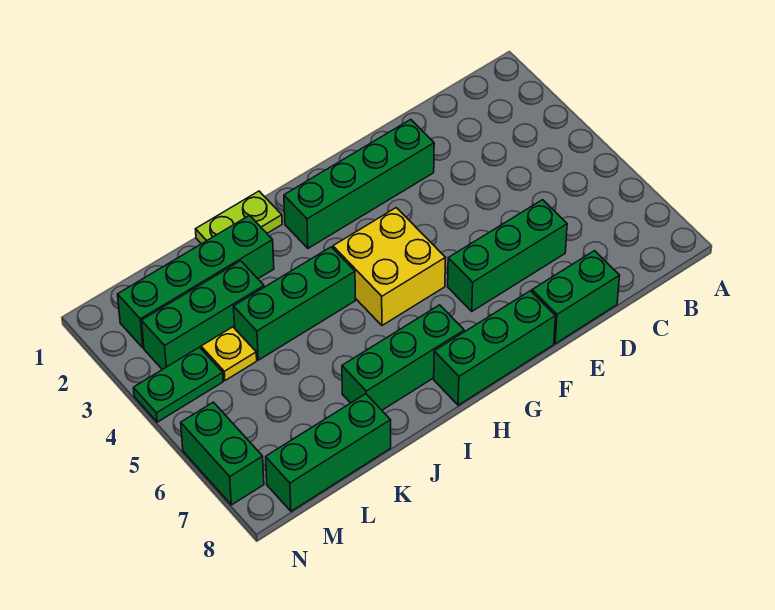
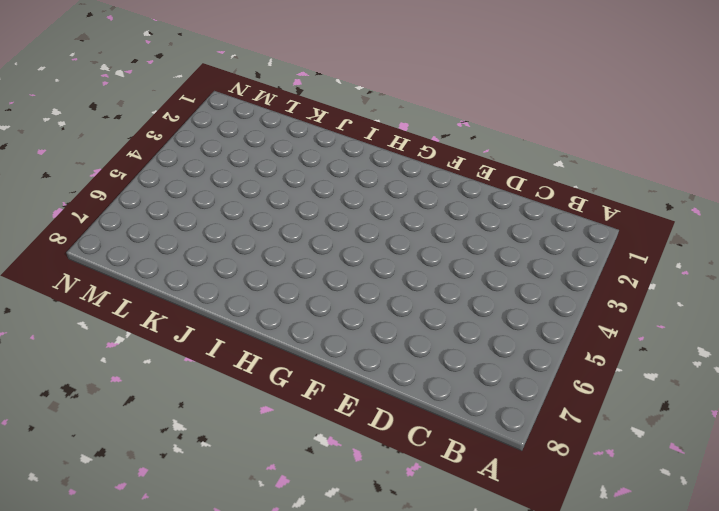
none -> green brick D6:F6 level 1
none -> green brick D8:E8 level 1
none -> green brick E2:H2 level 1

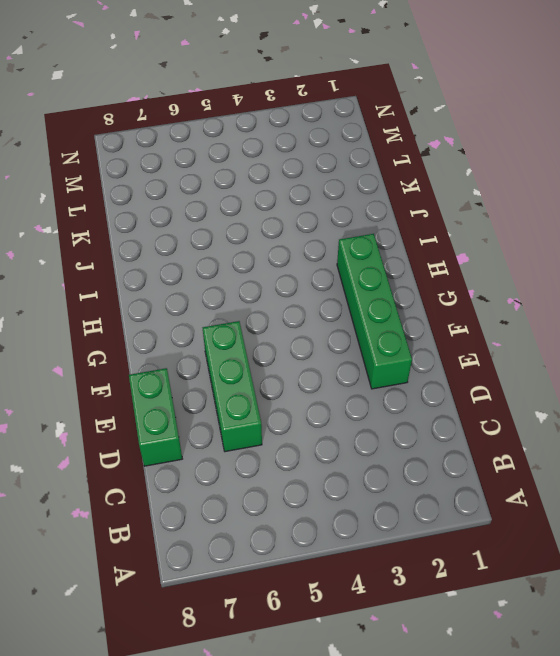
none -> green brick F8:H8 level 1
none -> yellow brick G4:H5 level 1
none -> green brick H7:J7 level 1

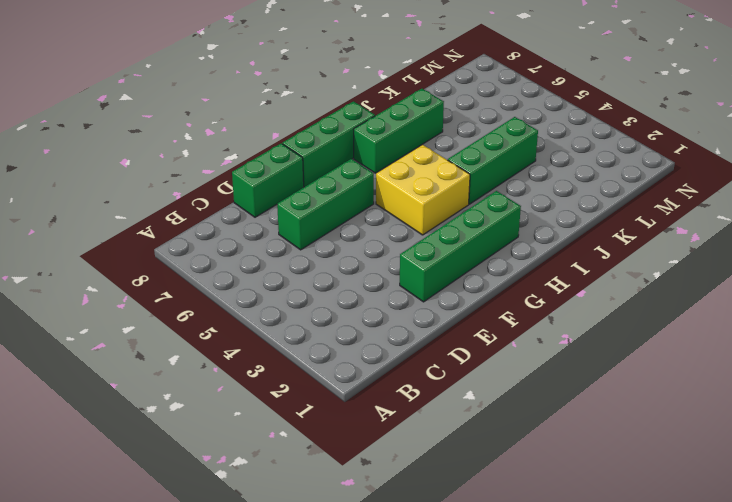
none -> lime plate I1:J1 level 1
none -> green brick J2:M2 level 1
none -> green brick K3:M3 level 1

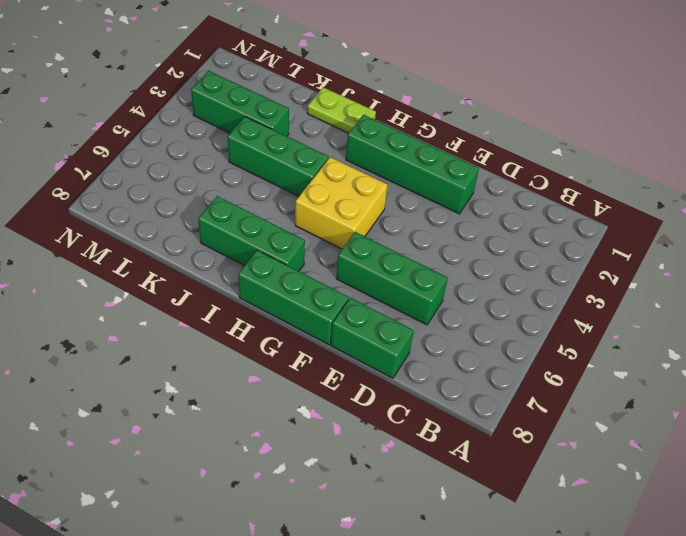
none -> green brick J2:M2 level 1
none -> green brick K8:M8 level 1
none -> yellow plate L4 level 1

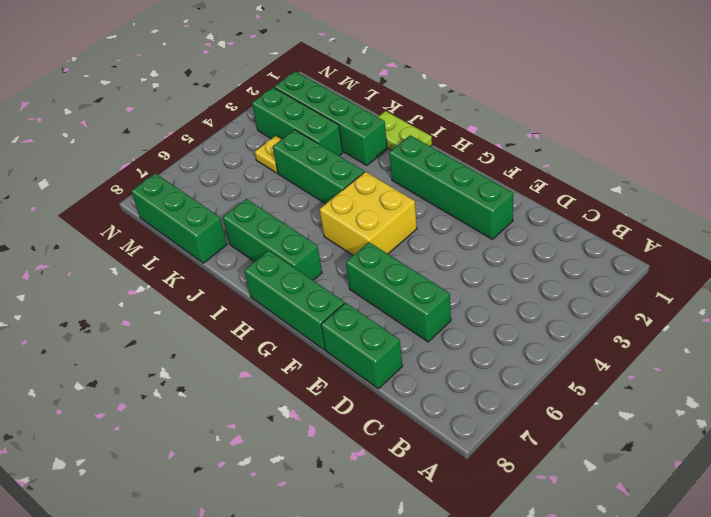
none -> green plate M4:N4 level 1
none -> green brick N6:N7 level 1

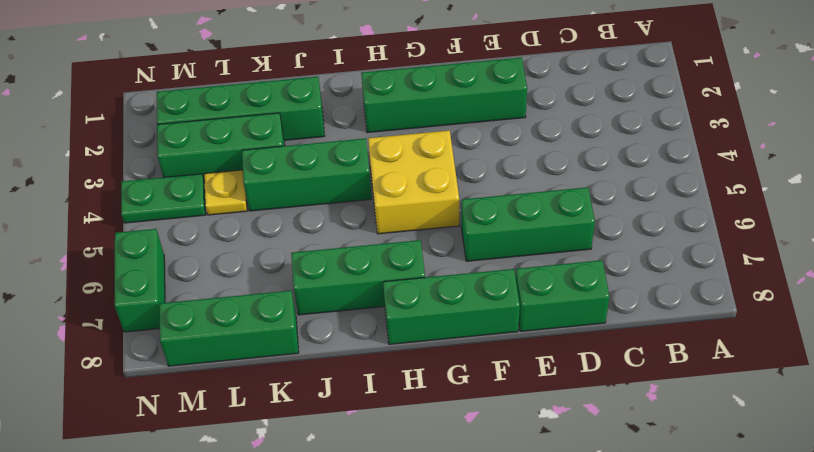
none -> lime plate I1:J1 level 1

